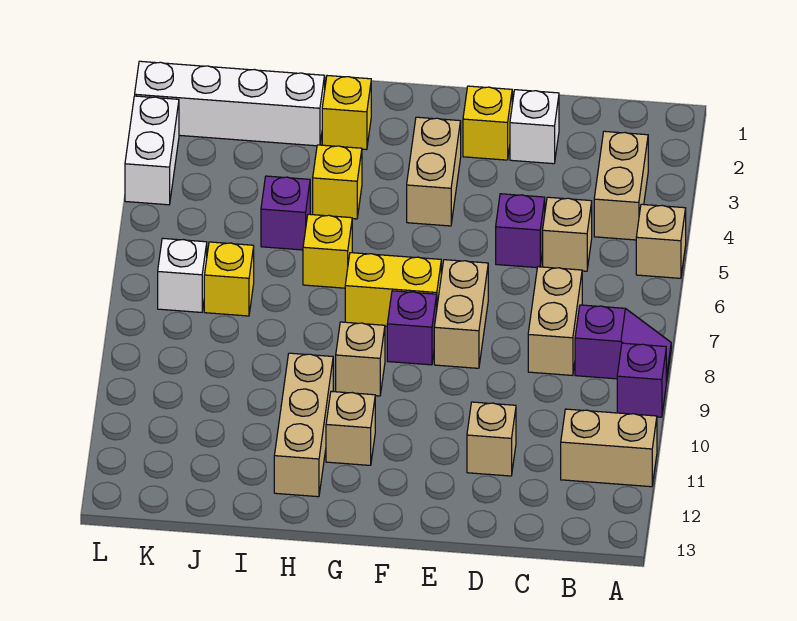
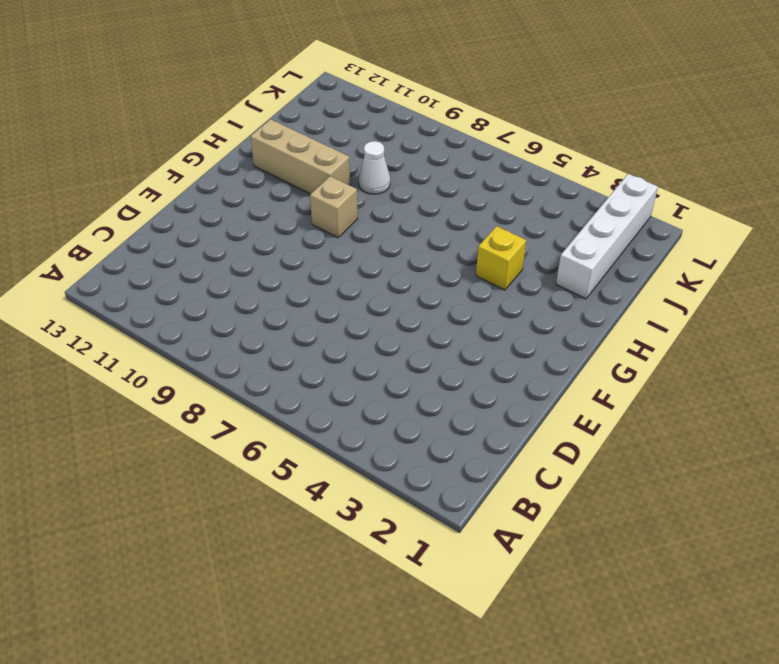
white cone I9 level 1 -> none
none -> tan brick A5 level 1
none -> purple slope A8:B8 level 1 top B
none -> purple brick A9 level 1

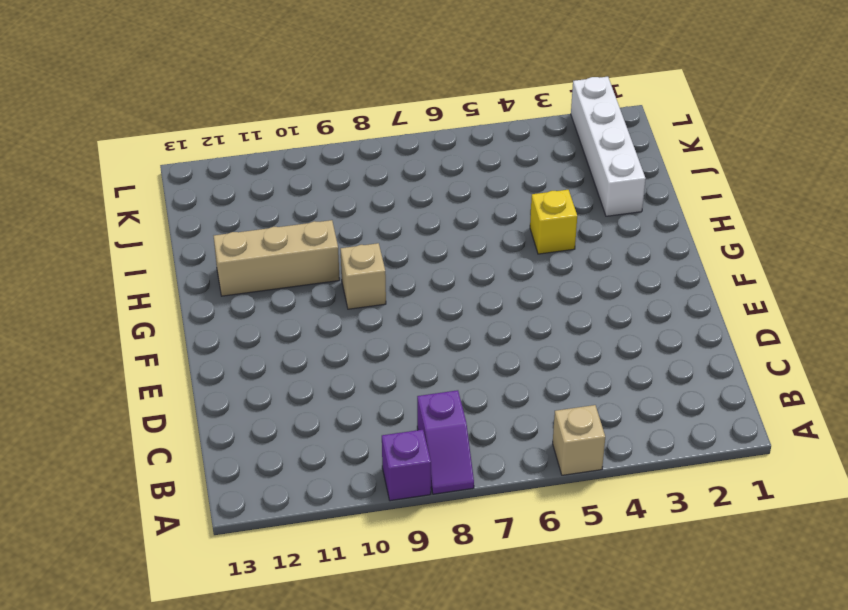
none -> tan brick A11:B11 level 1
none -> tan brick B3:B4 level 1
none -> tan brick C5 level 1

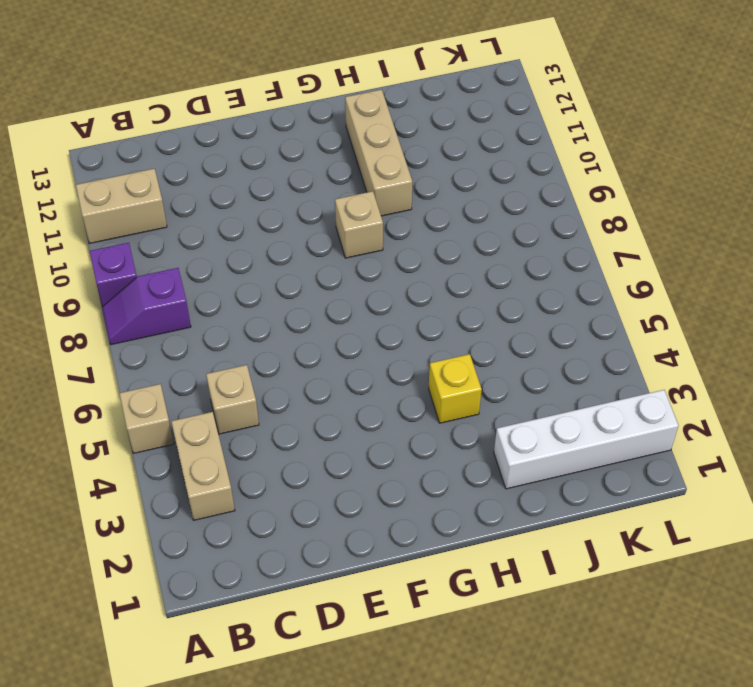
none -> tan brick C7:C8 level 1
none -> white brick D2 level 1
none -> purple brick D5 level 1

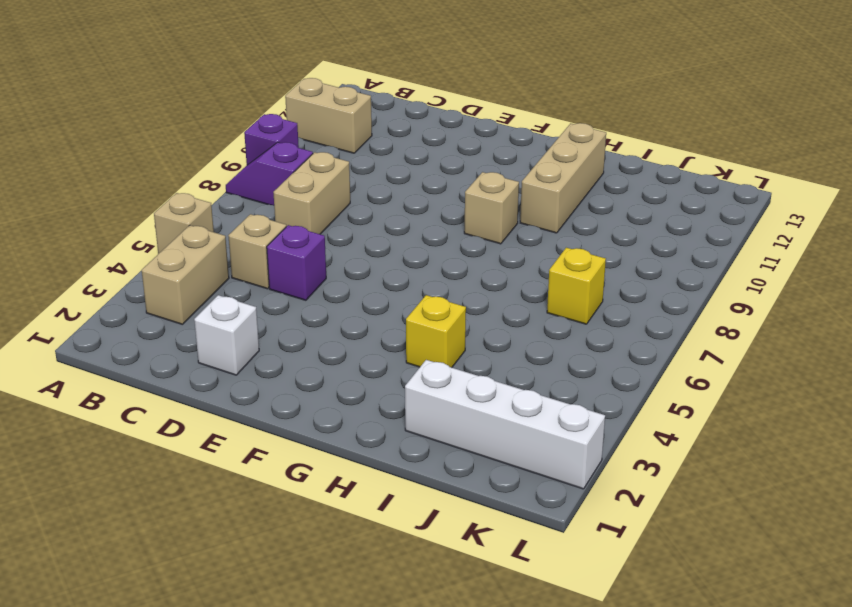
none -> tan brick D11 level 1
none -> yellow brick E2 level 1
none -> tan brick E7:E8 level 1

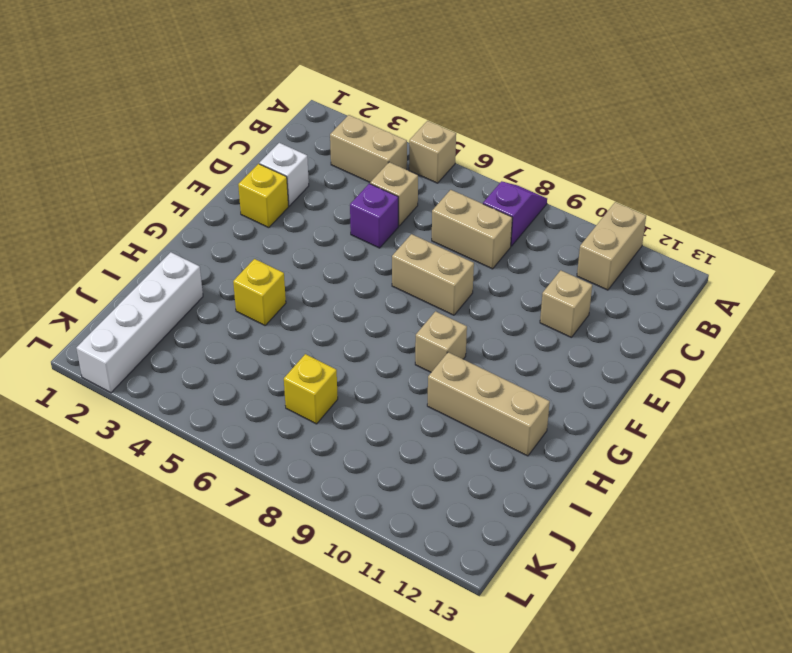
none -> purple brick A9 level 1
none -> tan brick F3:F4 level 1
none -> yellow brick F7:G7 level 1

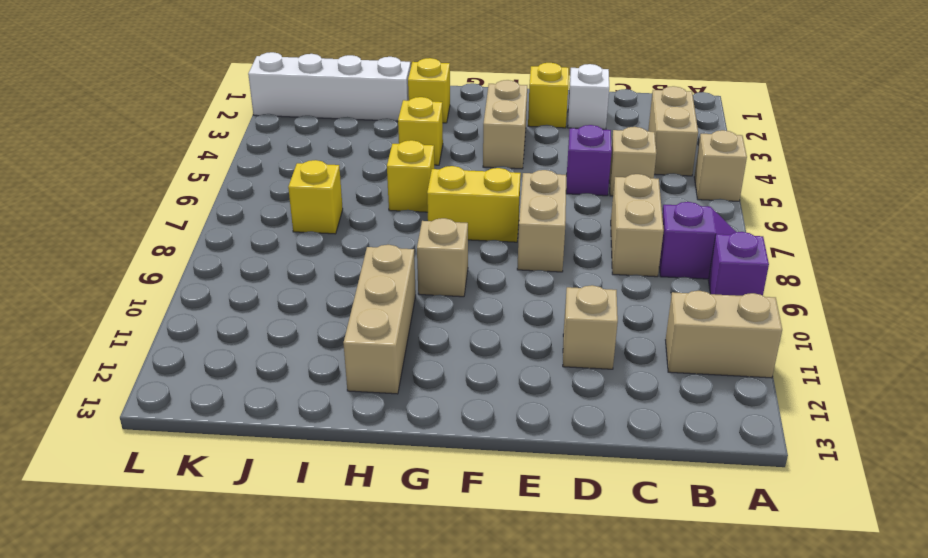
none -> purple brick F8 level 1
none -> tan brick G11 level 1
none -> purple brick I5 level 1

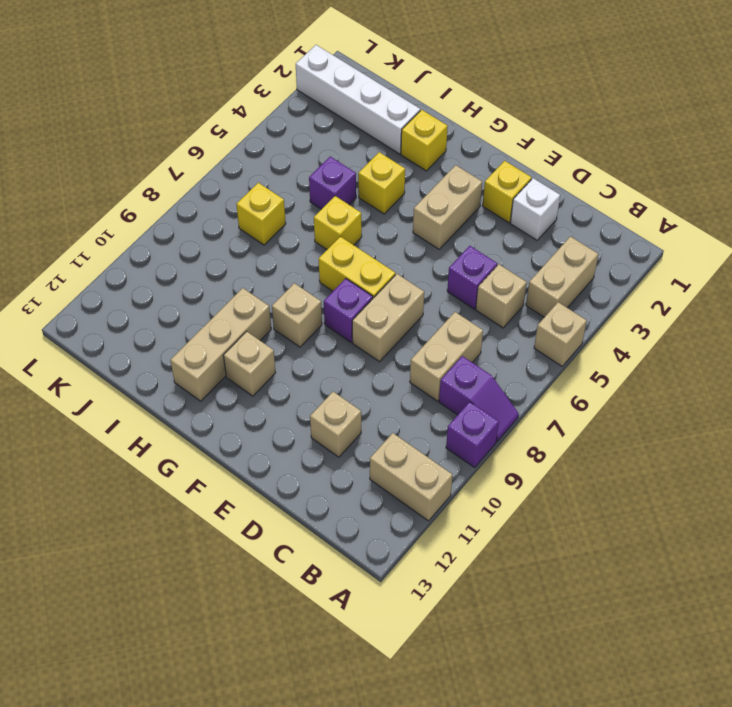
none -> white brick K7 level 1
none -> white brick L3:L4 level 1

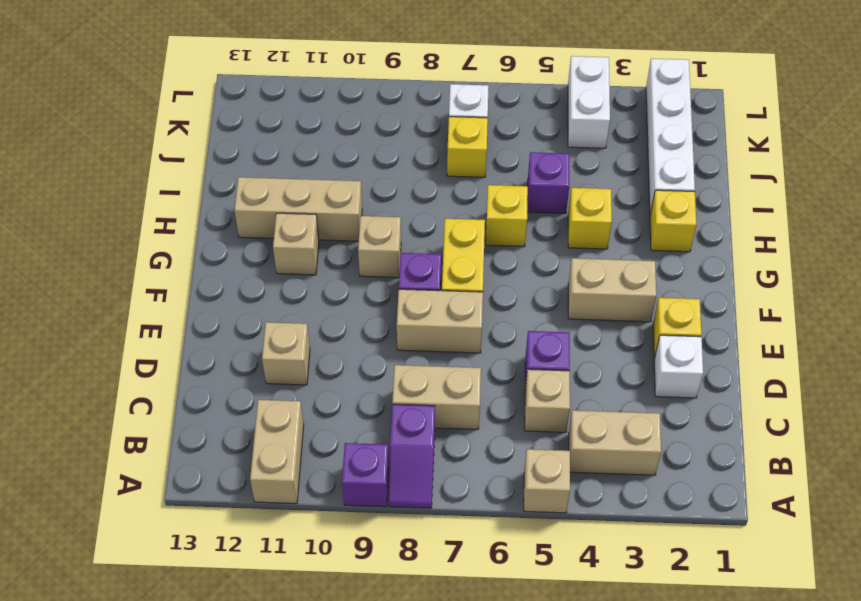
white brick K4:L4 level 1 -> white brick L3:L4 level 1

